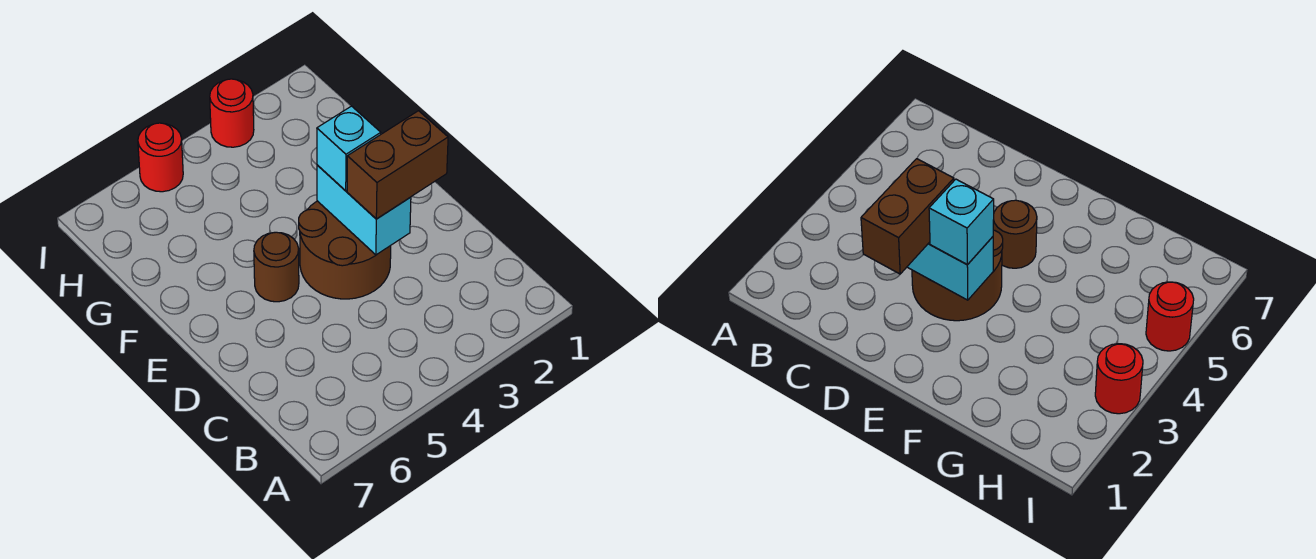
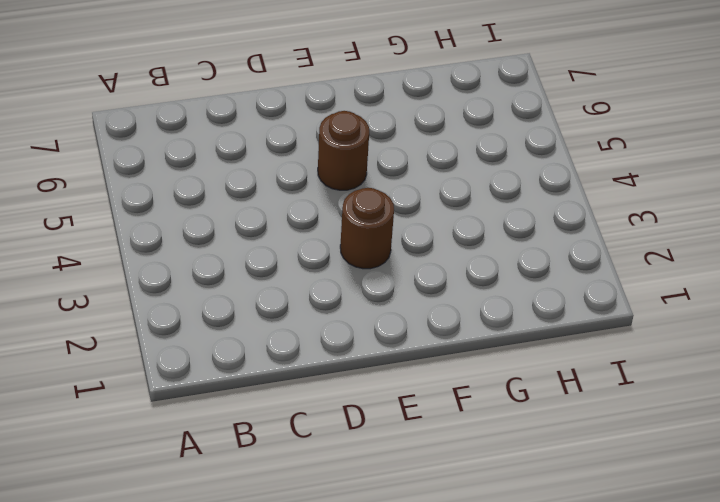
brown round brick E3 level 1 -> brown round brick D3:E4 level 1
none -> red round brick I3 level 1
none -> red round brick I5 level 1

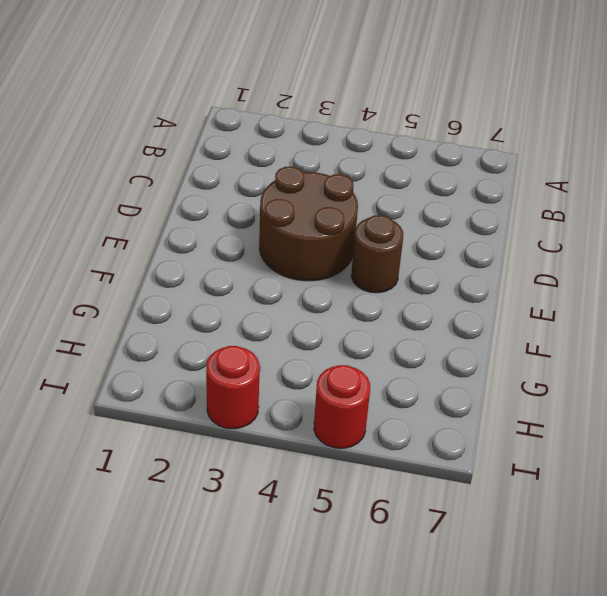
none -> cyan brick D3:E3 level 2
none -> brown brick D2:D3 level 3

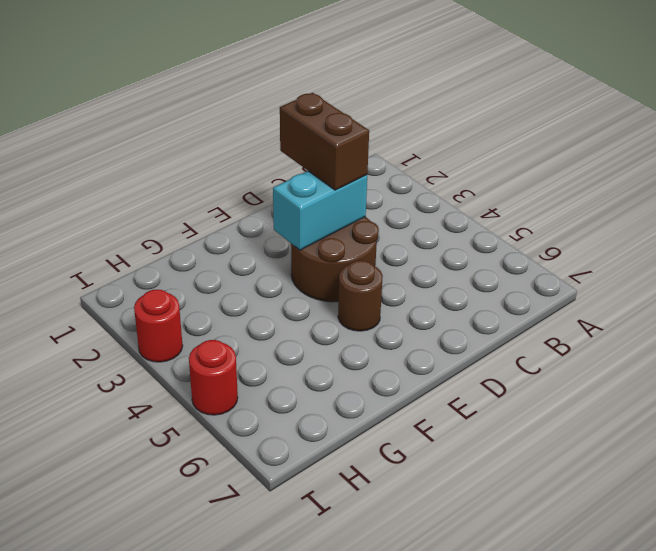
none -> cyan brick E3 level 3

